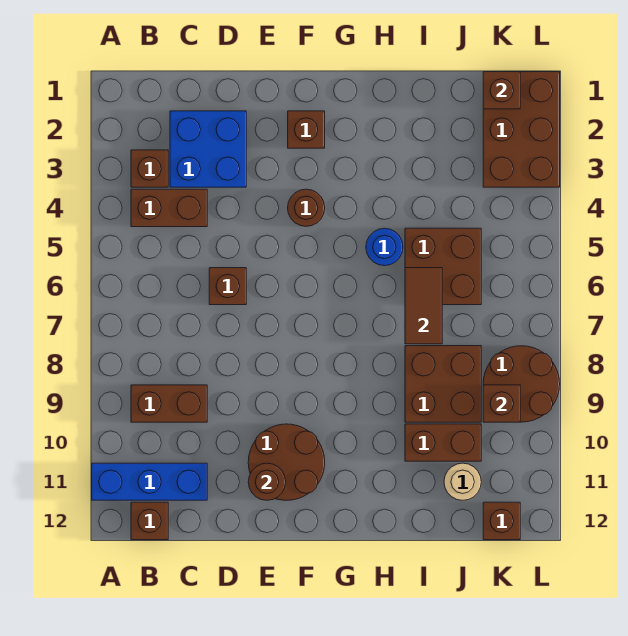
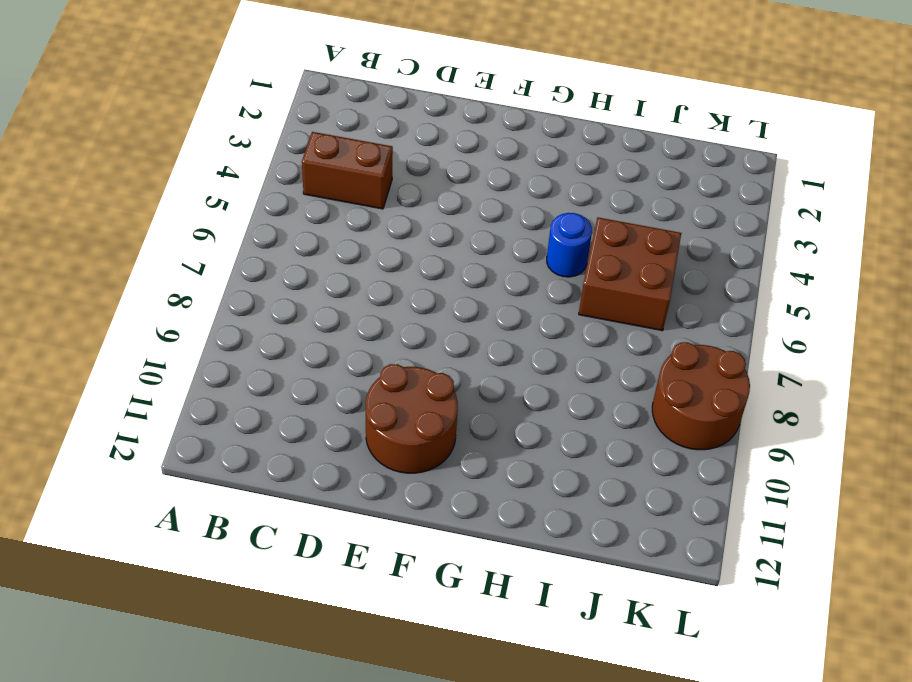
none -> blue brick A11:C11 level 1
none -> brown brick B3 level 1
none -> brown brick B9:C9 level 1

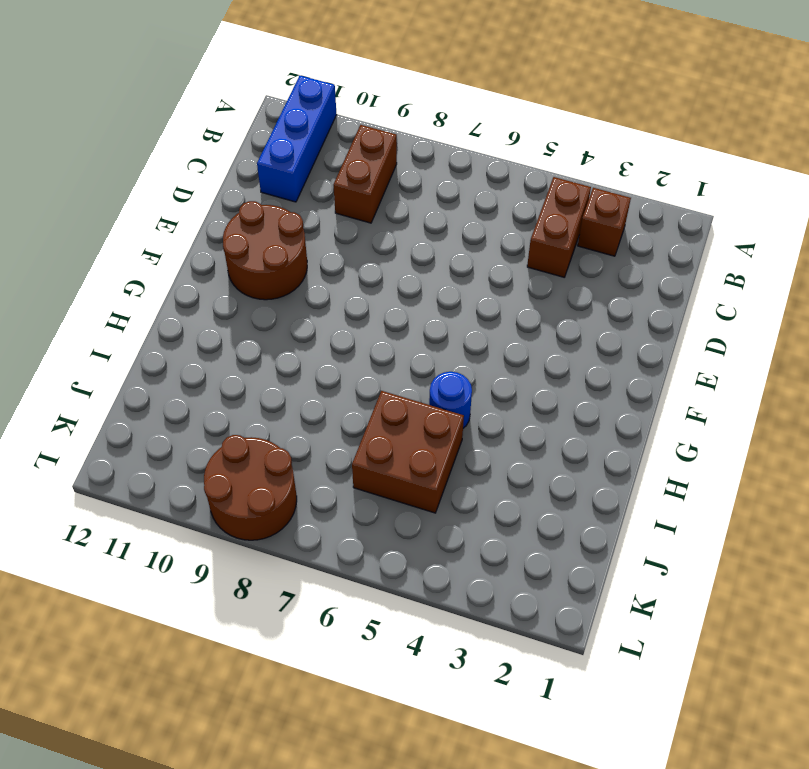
none -> brown brick B12 level 1
none -> blue brick C2:D3 level 1
none -> brown brick D6 level 1

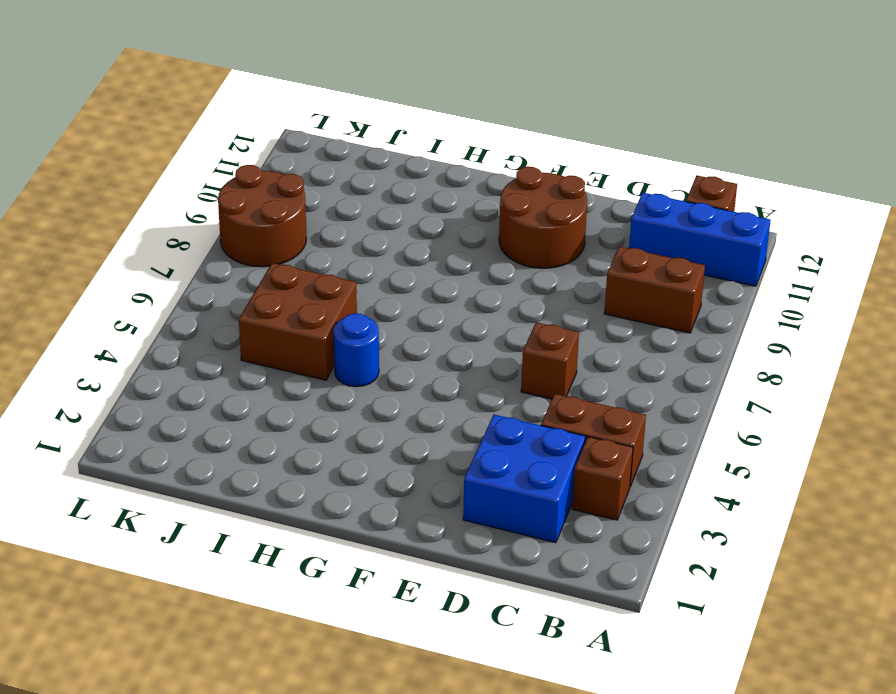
none -> brown brick F2 level 1
none -> brown round brick F4 level 1
none -> brown brick I8:J9 level 1

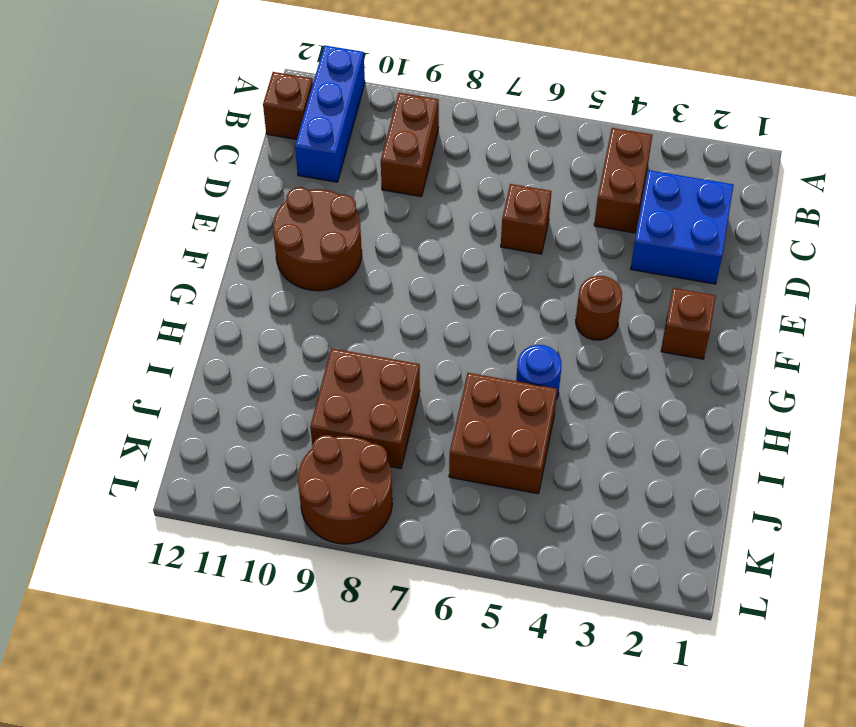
none -> brown brick B3 level 1
none -> brown brick I10:J10 level 1
none -> tan round brick J11 level 1

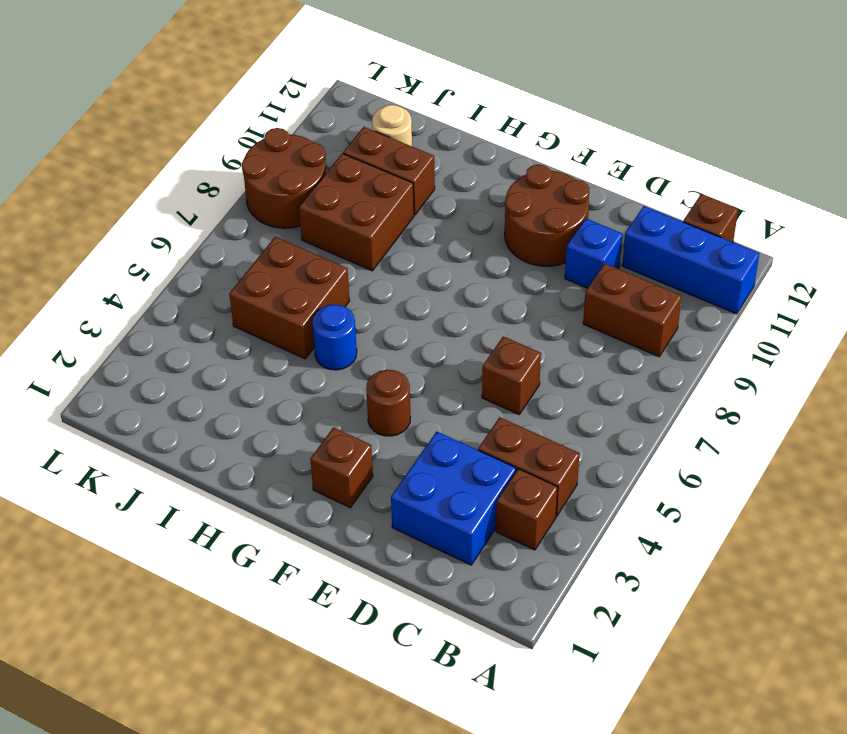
blue brick D10 level 1 -> none
none -> brown brick K1:L3 level 1
none -> brown brick K12 level 1
none -> brown round brick E11 level 2

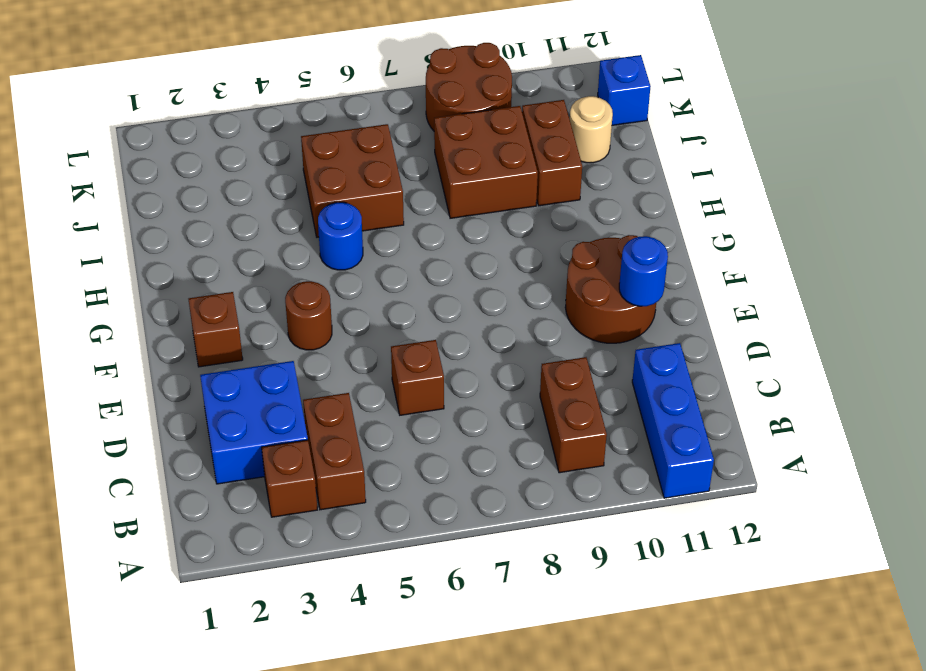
blue round brick E11 level 2 -> brown round brick E11 level 2
blue brick K12 level 1 -> brown brick K12 level 1
none -> brown brick B12 level 1
none -> brown brick K1:L3 level 1
none -> brown tile I6:I7 level 2

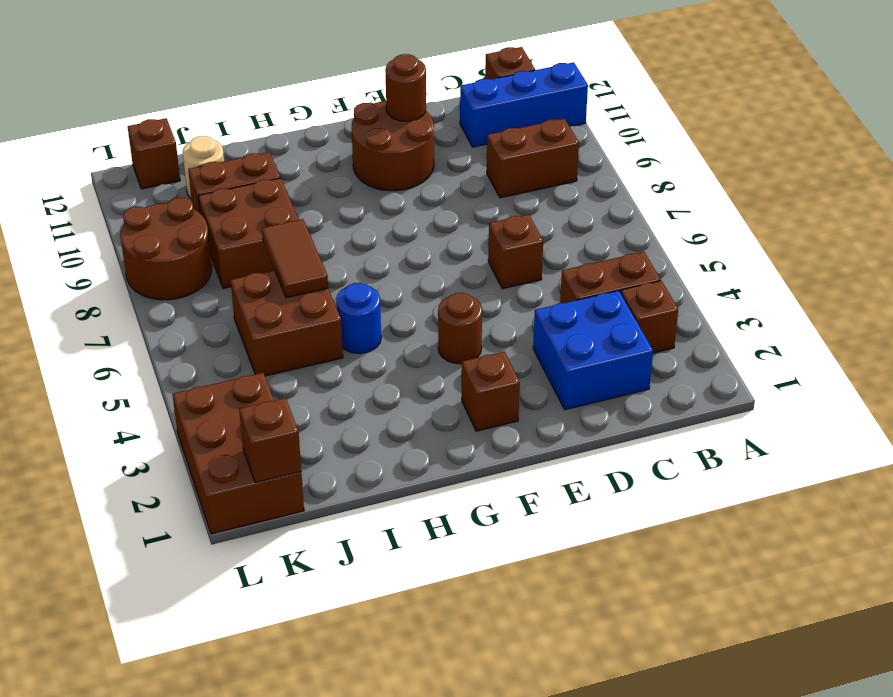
none -> brown brick K9 level 2

